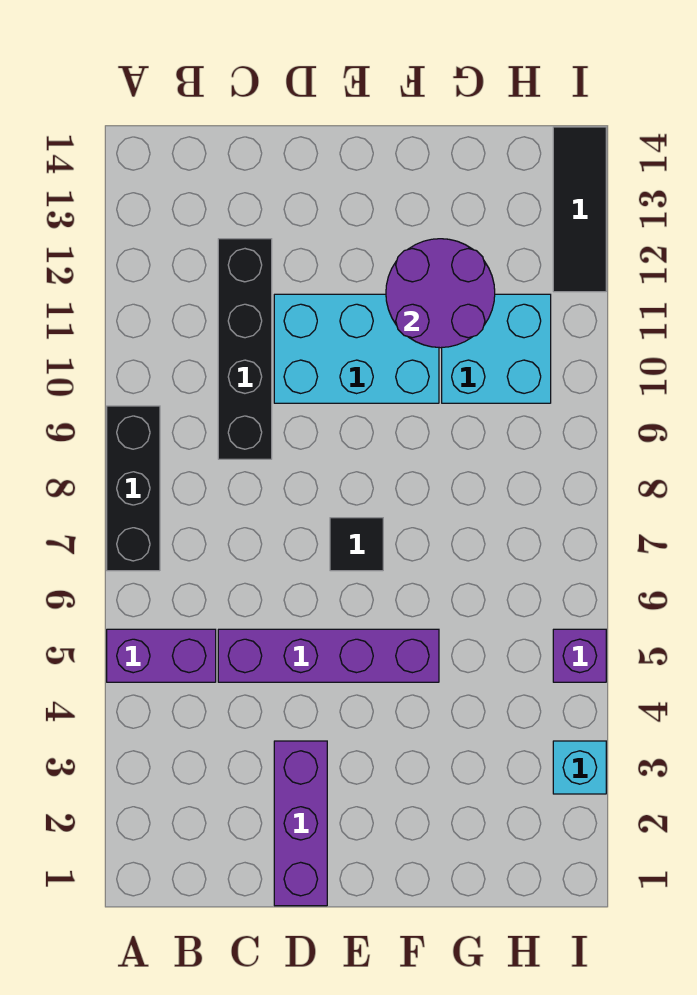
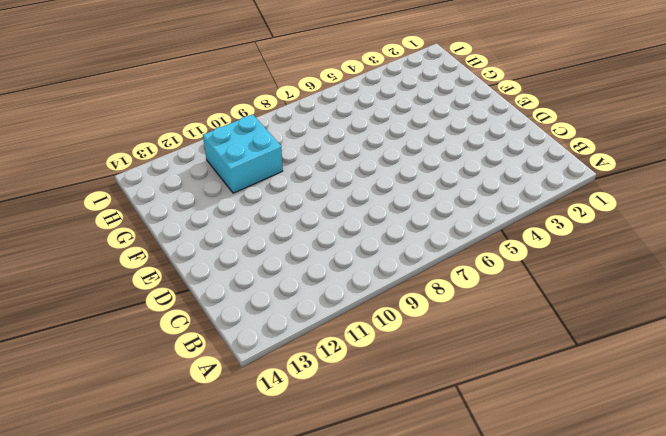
none -> purple brick A5:B5 level 1
none -> black brick A7:A9 level 1
none -> purple brick C5:F5 level 1

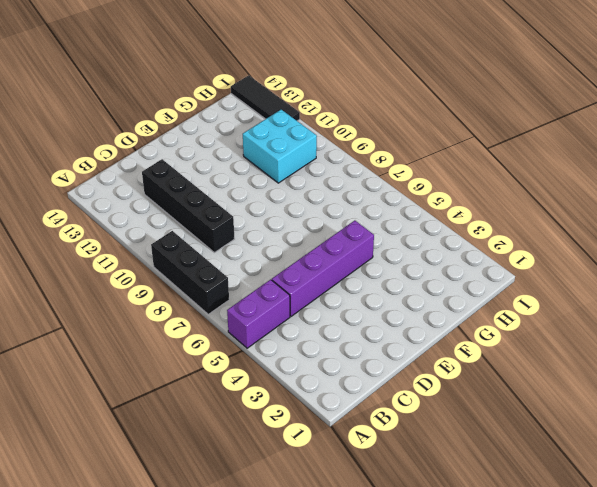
none -> purple brick D1:D3 level 1
none -> cyan brick D10:F11 level 1
none -> black tile E7 level 1

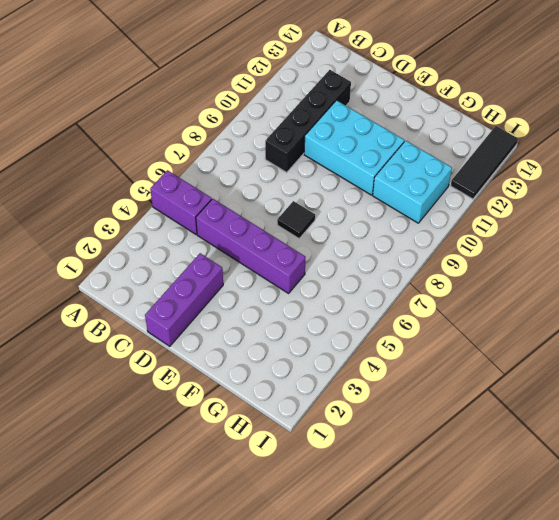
none -> black brick A7:A9 level 1
none -> cyan brick I3 level 1
none -> purple brick I5 level 1

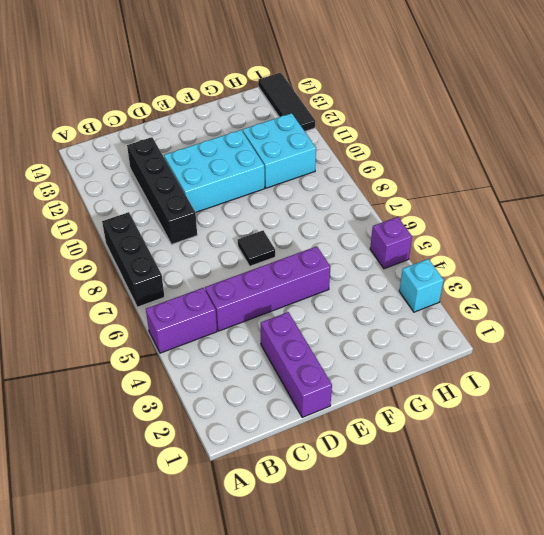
none -> purple round brick F11:G12 level 2

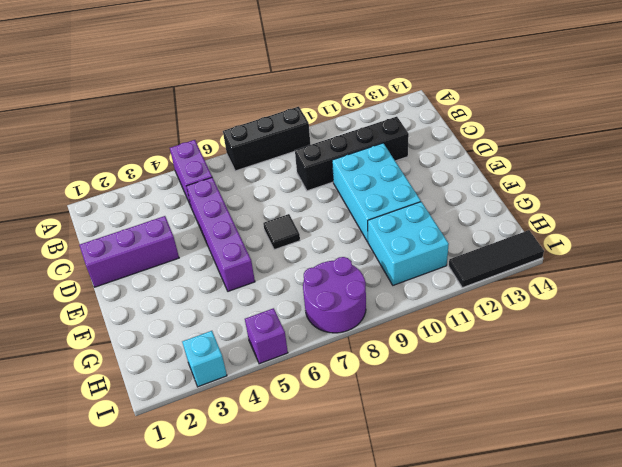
purple round brick H7:I8 level 1 -> purple round brick F11:G12 level 2

